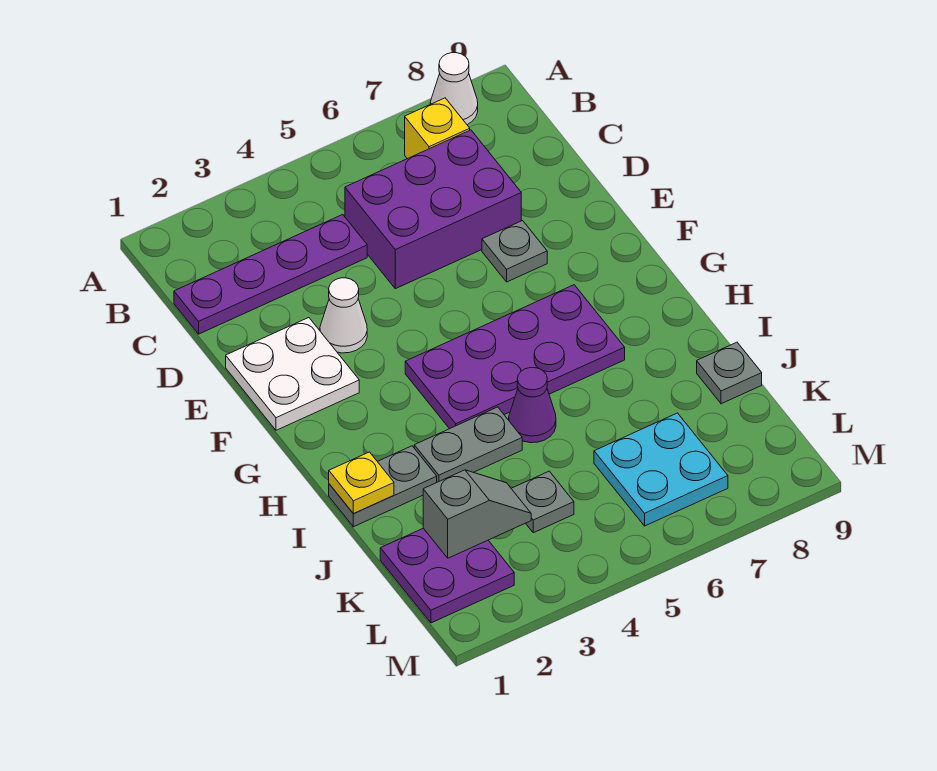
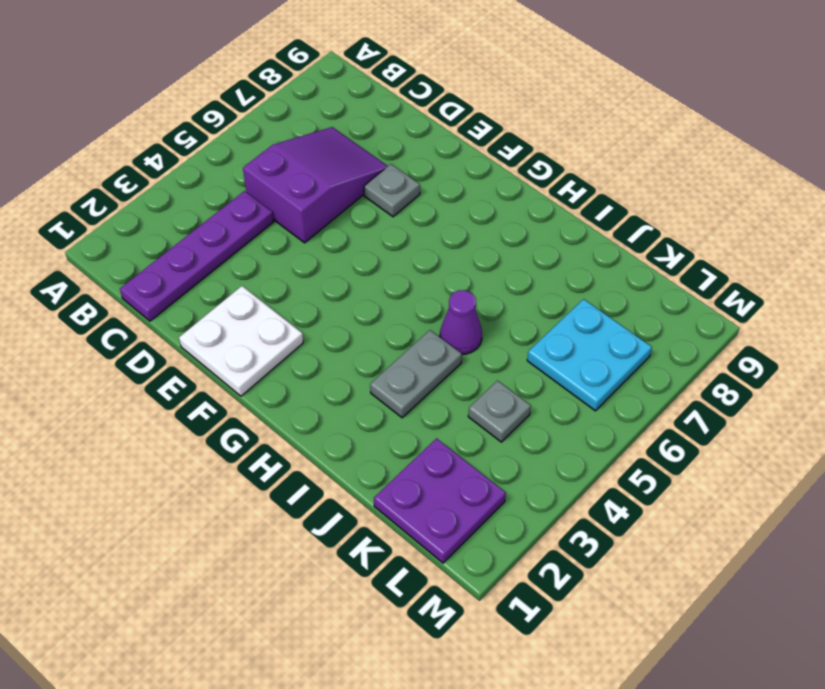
purple slope C5:D7 level 1 top 5 -> purple brick C5:D7 level 1
none -> white cone A8 level 1
none -> yellow brick B7 level 1
none -> white cone E3 level 1

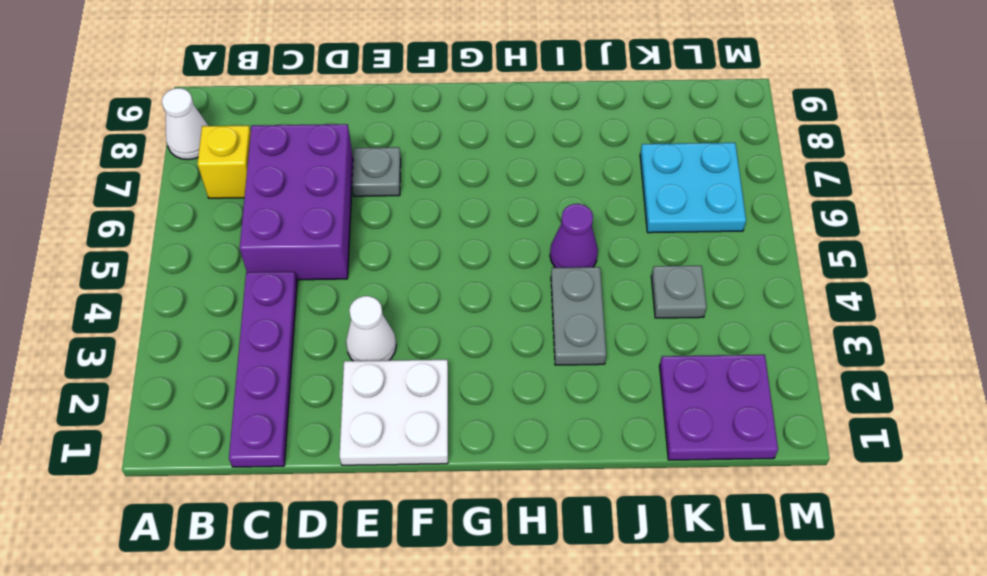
none -> purple plate G4:H7 level 1
none -> grey plate I1:I2 level 1
none -> grey plate J9 level 1

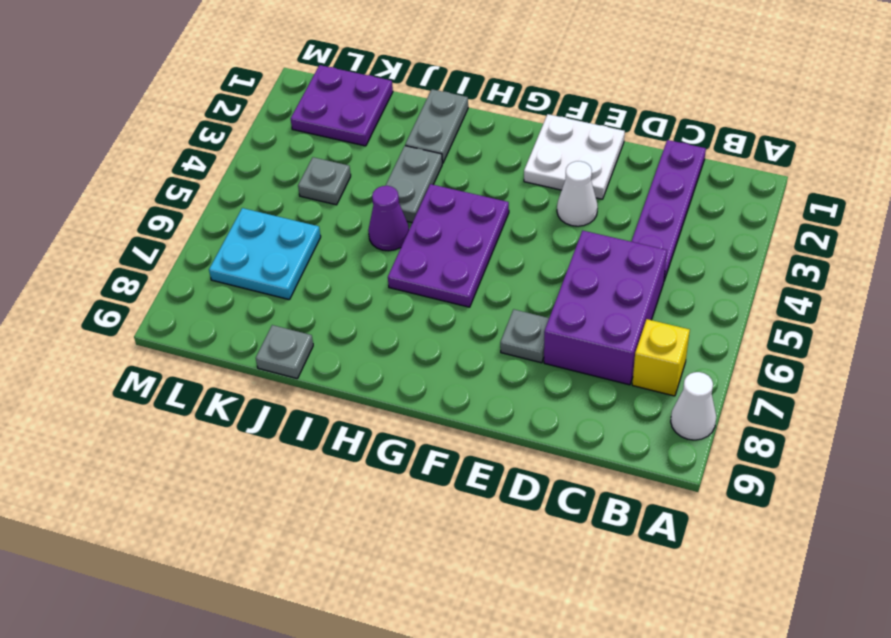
purple plate G4:H6 level 1 -> purple plate G4:H7 level 1
none -> yellow plate I1 level 2
none -> grey slope K2:K3 level 2 top 2

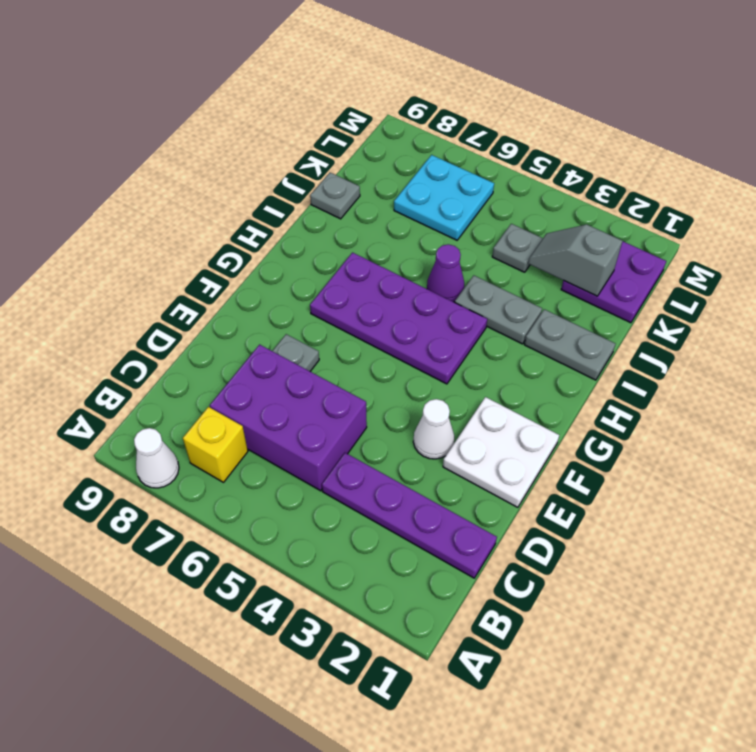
none -> yellow plate I1 level 2

